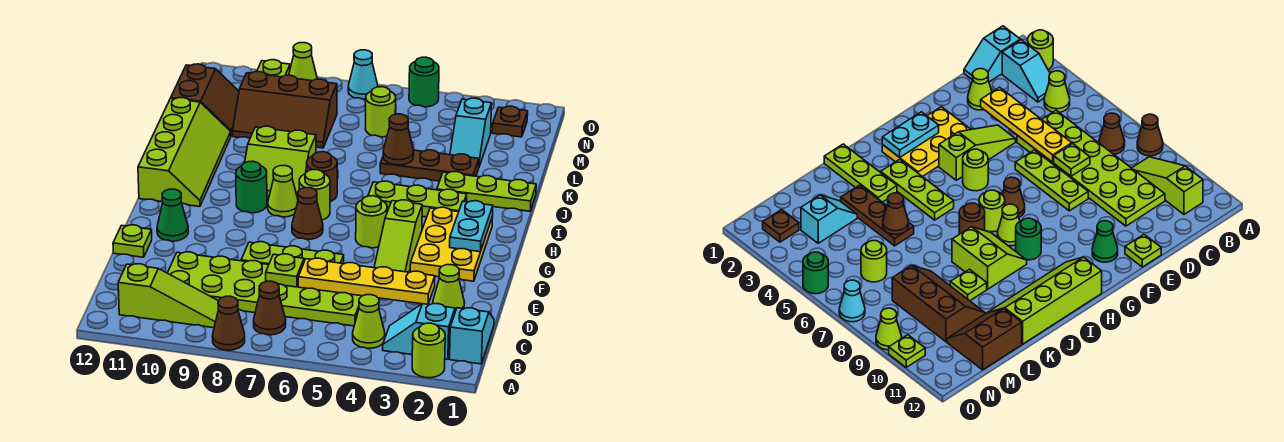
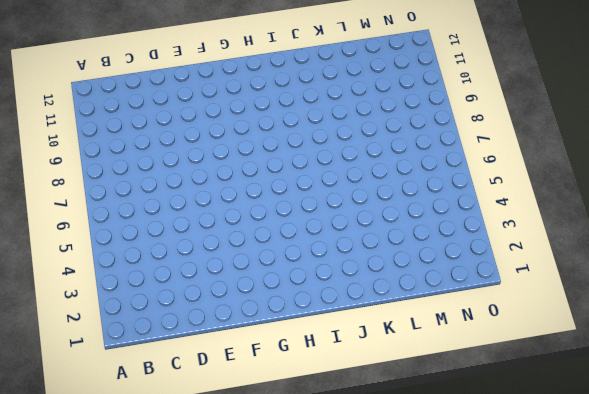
none -> lime round brick A2 level 1
none -> brown cone A8 level 1
none -> cyan slope B1:C1 level 1 top B
none -> cyan slope B2:B3 level 1 top 2

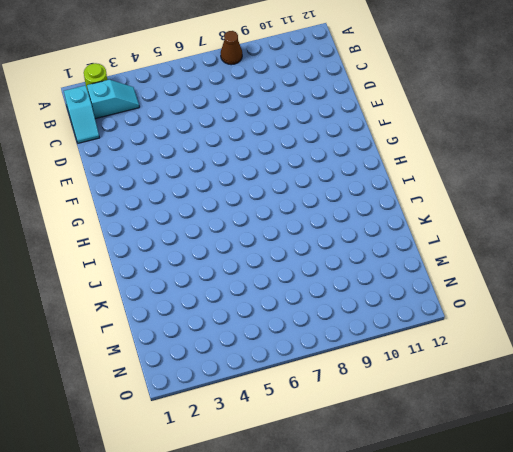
none -> lime cone B4 level 1
none -> brown cone B7 level 1
none -> lime slope B9:B11 level 1 top 11
none -> lime plate C5:D10 level 1

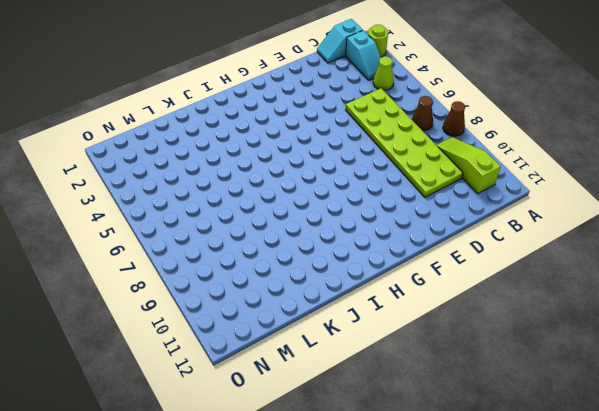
none -> lime cone D2 level 1
none -> lime slope E4:G4 level 1 top G
none -> lime plate E6:E8 level 1
none -> lime plate E12 level 1

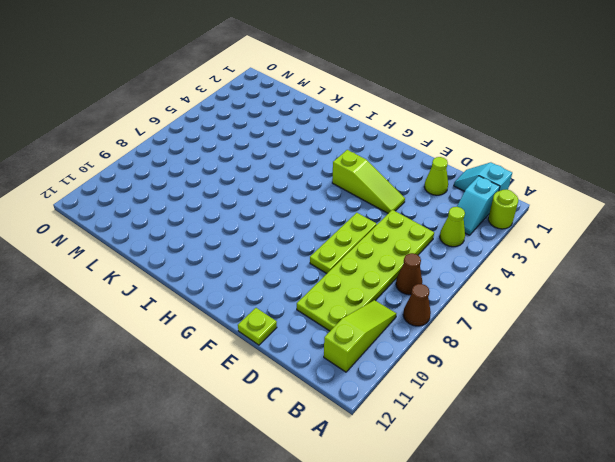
none -> yellow plate F2:H3 level 1
none -> green cone F11 level 1
none -> lime round brick G5 level 1
none -> brown cone G7 level 1

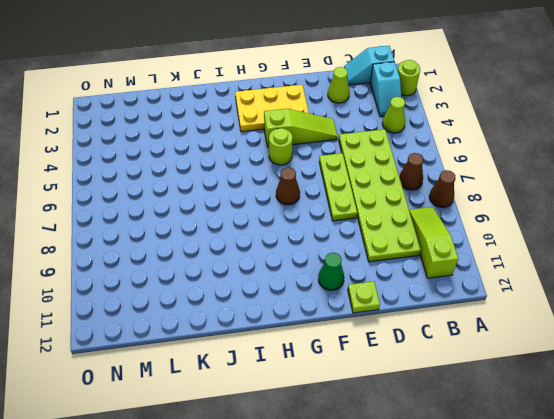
none -> lime round brick H7 level 1
none -> lime cone H8 level 1
none -> green round brick H9 level 1
none -> lime slope H11:K12 level 1 top 12

